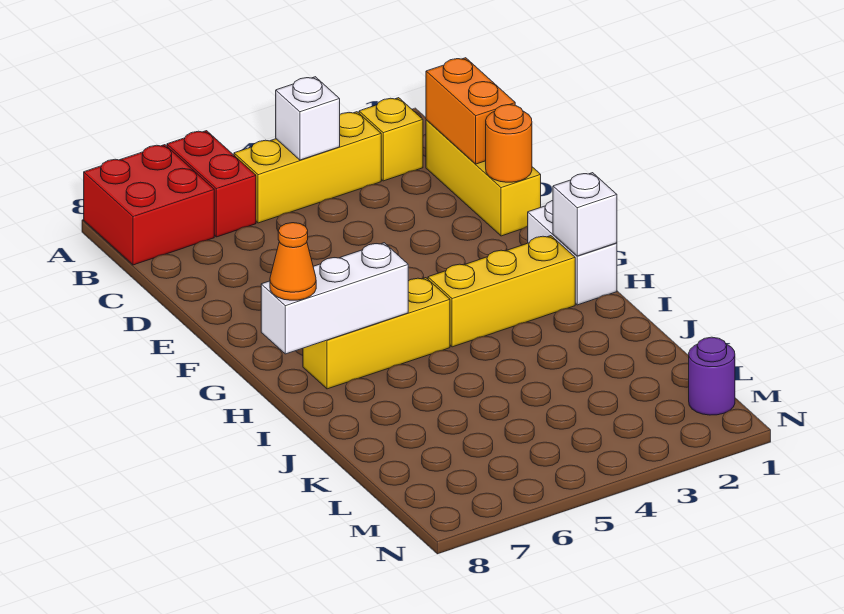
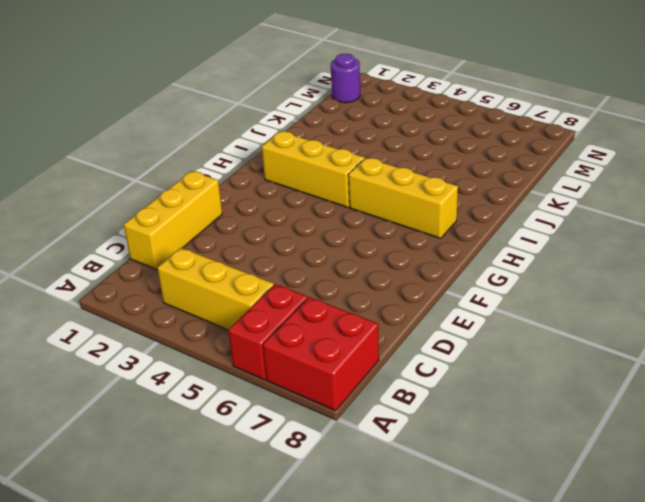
none -> yellow brick B2 level 1
none -> white brick G1:H1 level 1
none -> white brick B4 level 2

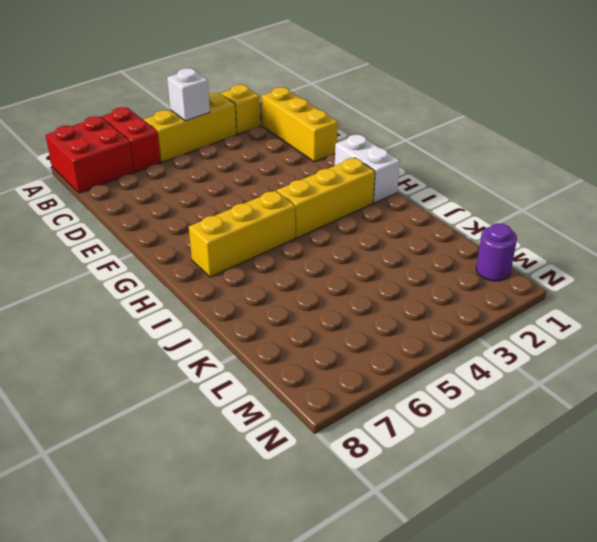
none -> orange brick C1:D1 level 2
none -> orange round brick E1 level 2
none -> white brick H1 level 2

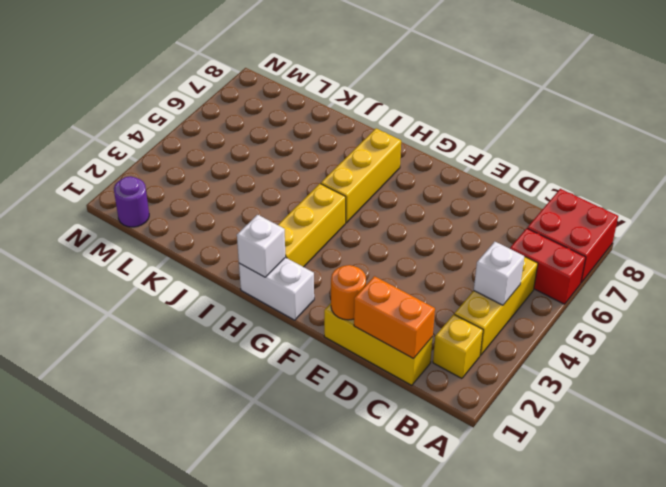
none -> white brick H6:H8 level 2
none -> orange cone H8 level 3

